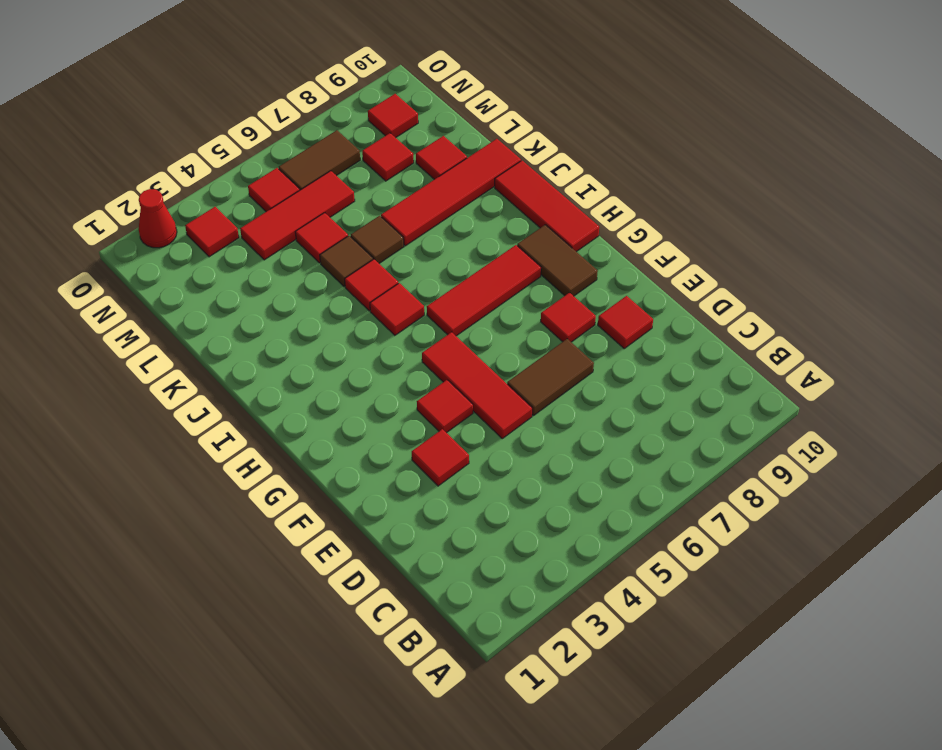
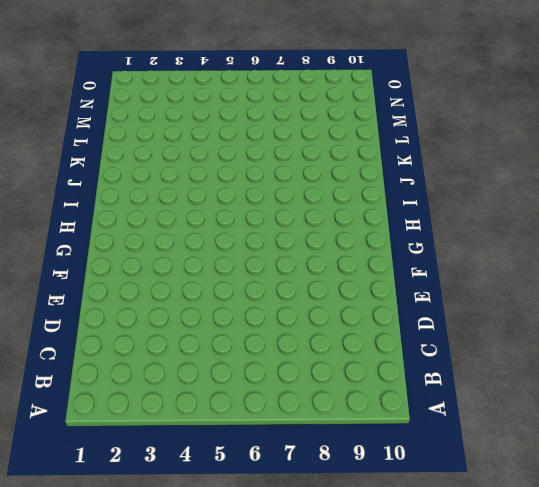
none -> red tile E3 level 1
none -> red tile E5:G5 level 1
none -> brown tile E6:E7 level 1

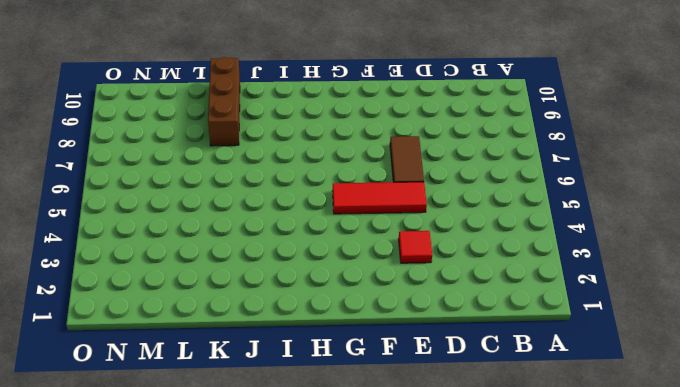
brown brick K8:K10 level 1 -> red tile K7:K10 level 1
none -> red tile E9 level 1
none -> red tile F4 level 1
none -> red tile F8 level 1

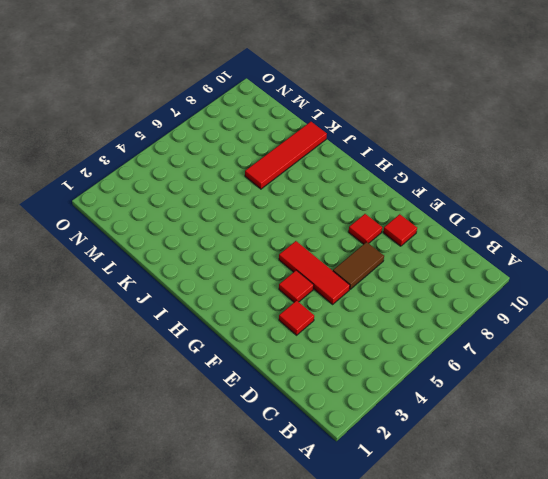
none -> brown tile G9:H9 level 1
none -> red tile H6:H8 level 1
none -> red tile H10:J10 level 1

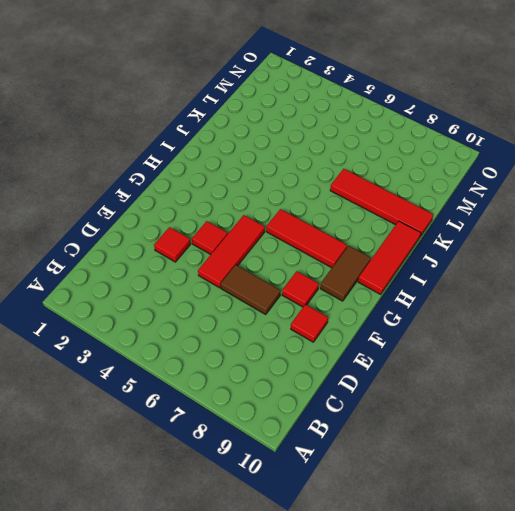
none -> red tile I5 level 1
none -> red tile J5 level 1
none -> brown tile K5 level 1

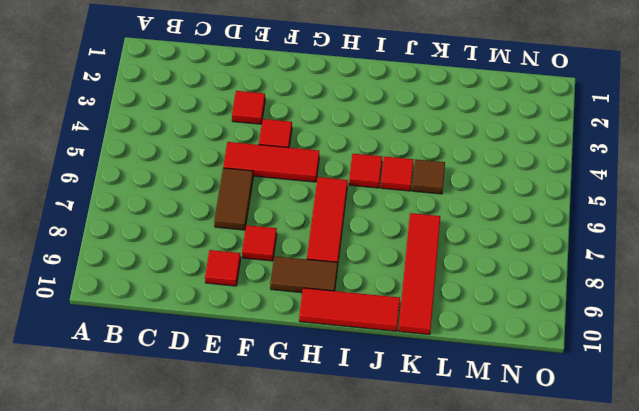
none -> brown tile K6 level 1
none -> red tile L5 level 1
none -> red tile L9 level 1

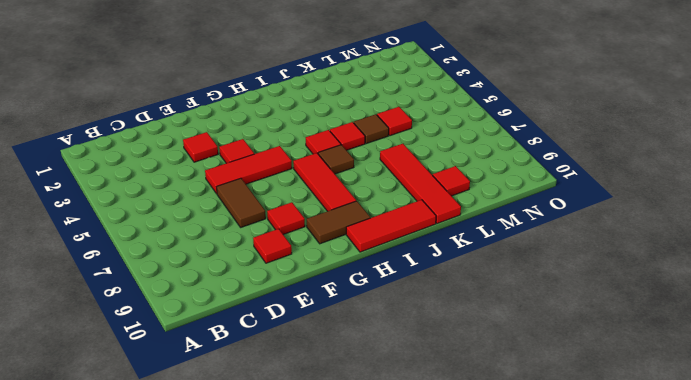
brown tile I6 level 1 -> brown tile K6 level 1
none -> red tile M4:M6 level 1
none -> red tile M8 level 1
none -> red tile N3 level 1

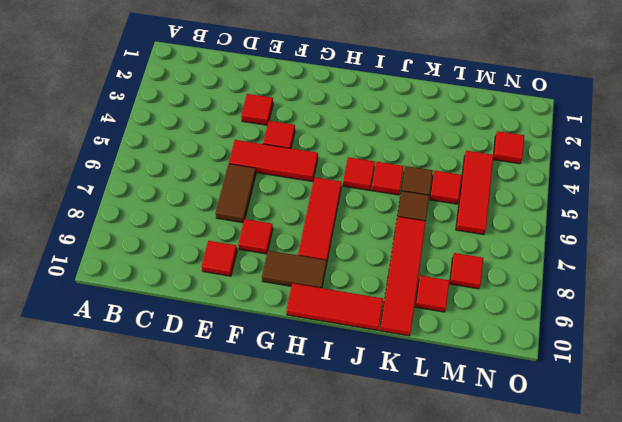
none -> red tile N5 level 1
none -> brown tile N6:N7 level 1
none -> red tile N9 level 1

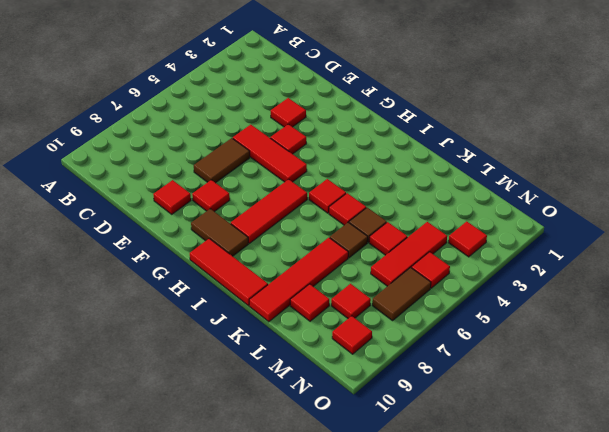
none -> red cone O2 level 1

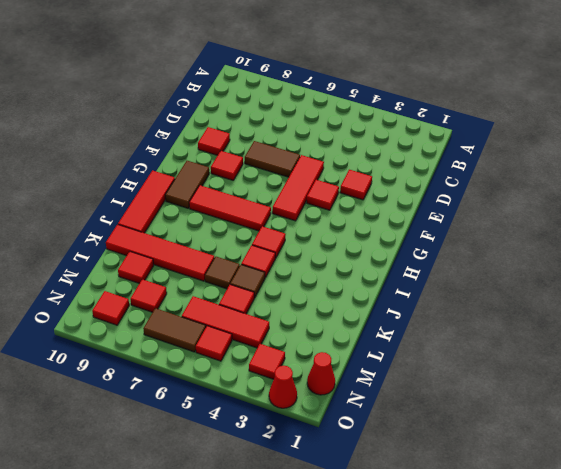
red cone N1 level 1 -> none

